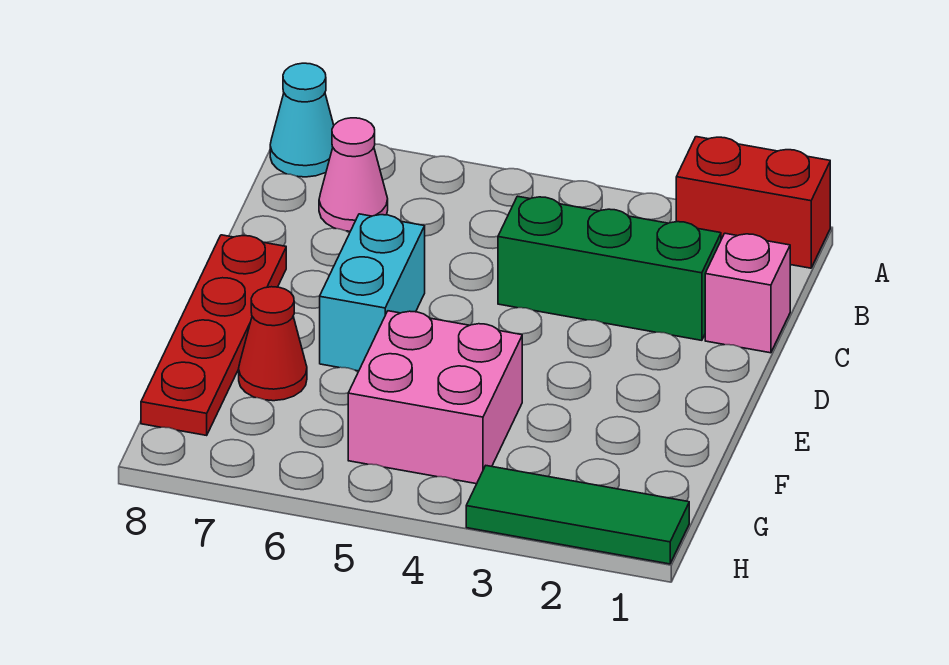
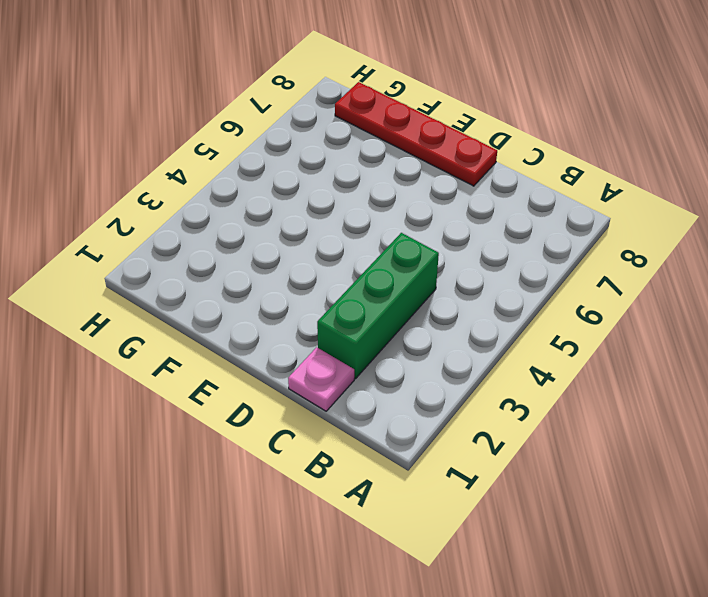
pink plate C1 level 1 -> pink brick C1 level 1
none -> red brick A1:A2 level 1
none -> cyan cone A8 level 1

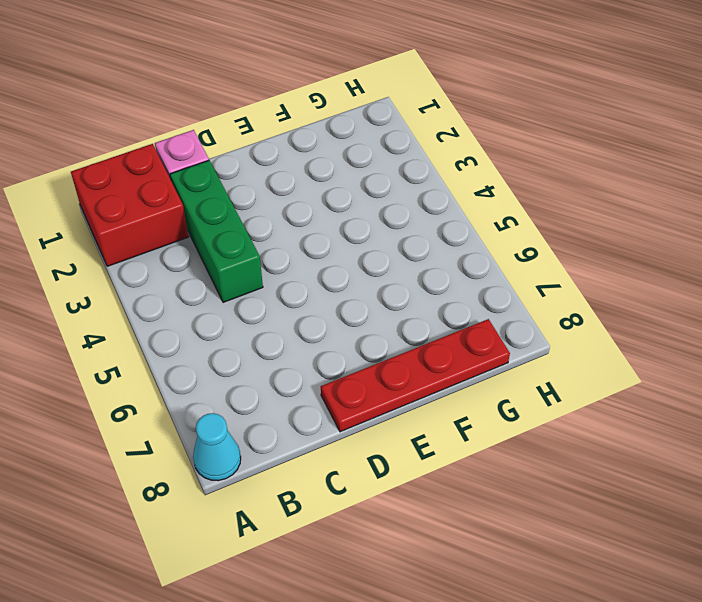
red brick A1:B2 level 1 -> red brick A1:A2 level 1
none -> pink cone B7 level 1
none -> cyan brick D6:E6 level 1

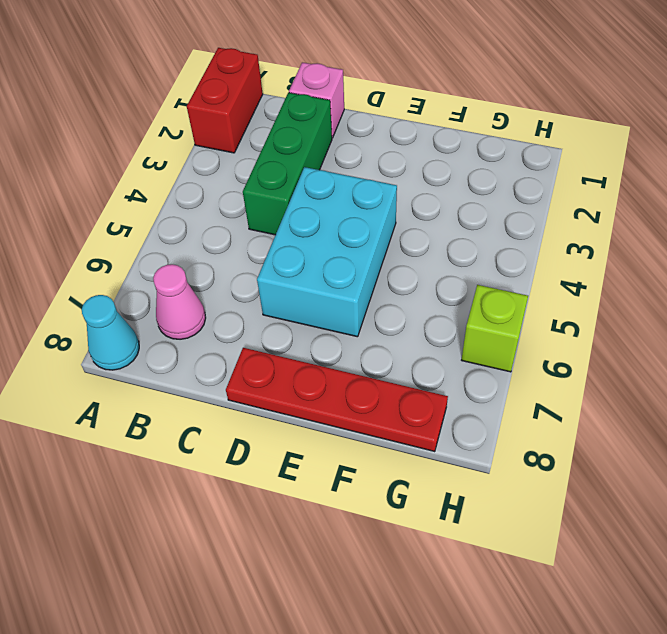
cyan brick D4:E6 level 1 -> cyan brick D6:E6 level 1
lime brick H6 level 1 -> none
none -> pink brick F4:G5 level 1
none -> red cone F7 level 1

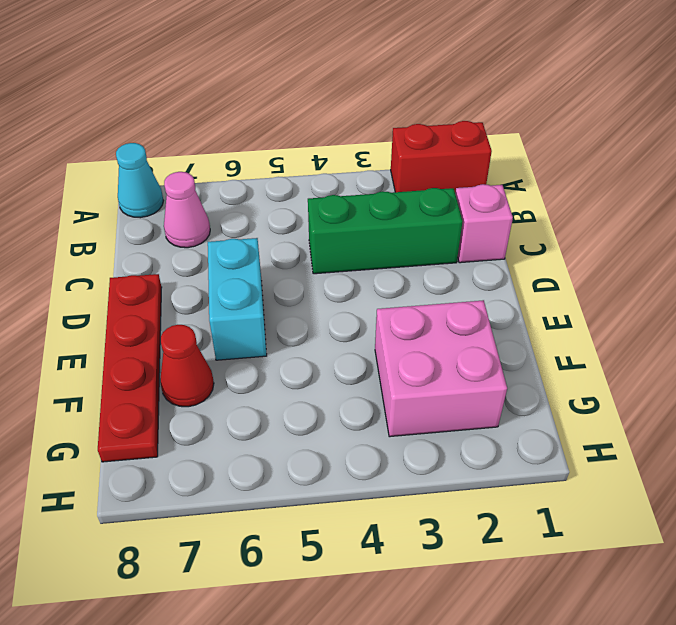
pink brick F2:G3 level 1 -> pink brick F4:G5 level 1
none -> green tile H1:H3 level 1

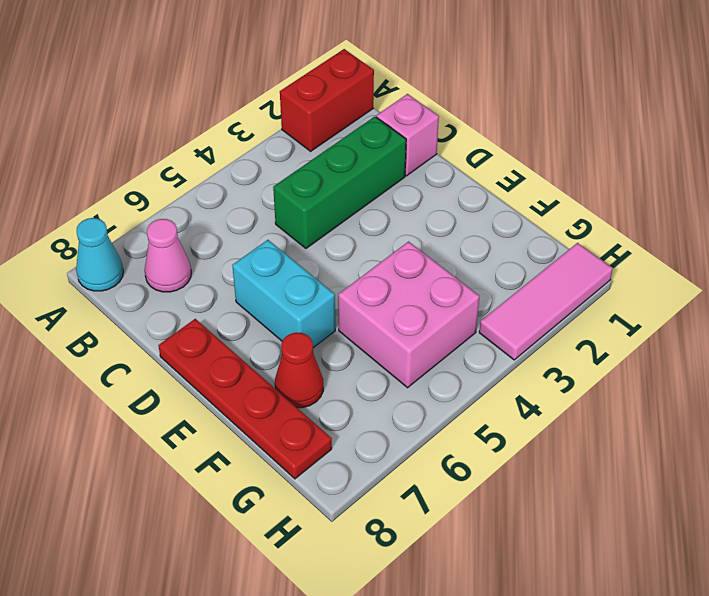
pink tile H1:H3 level 1 -> green tile H1:H3 level 1

